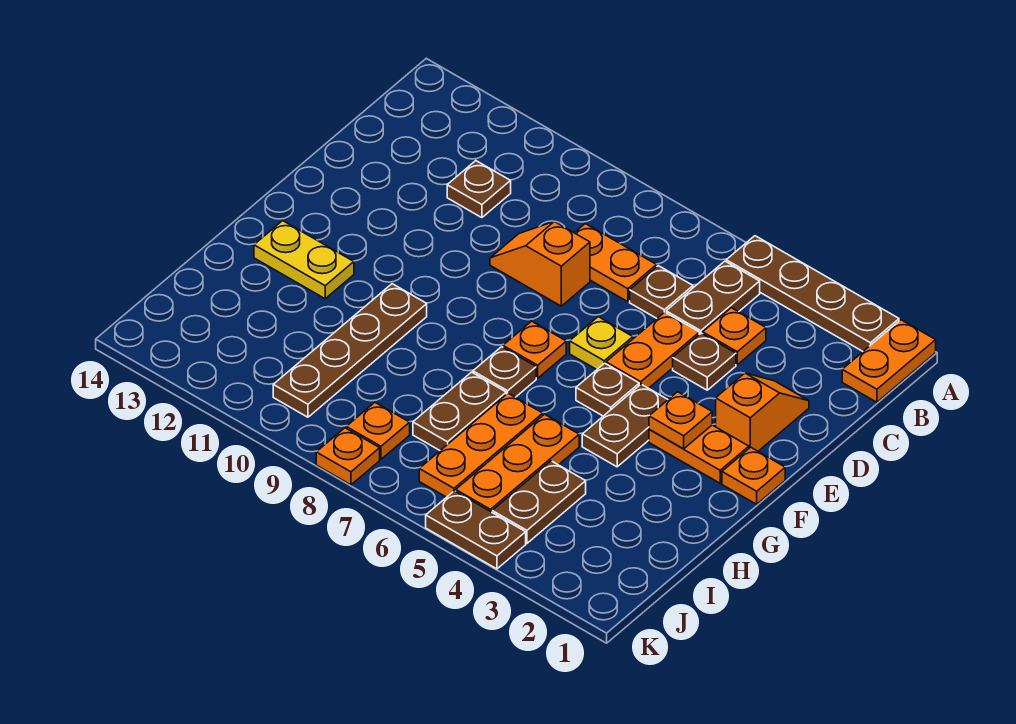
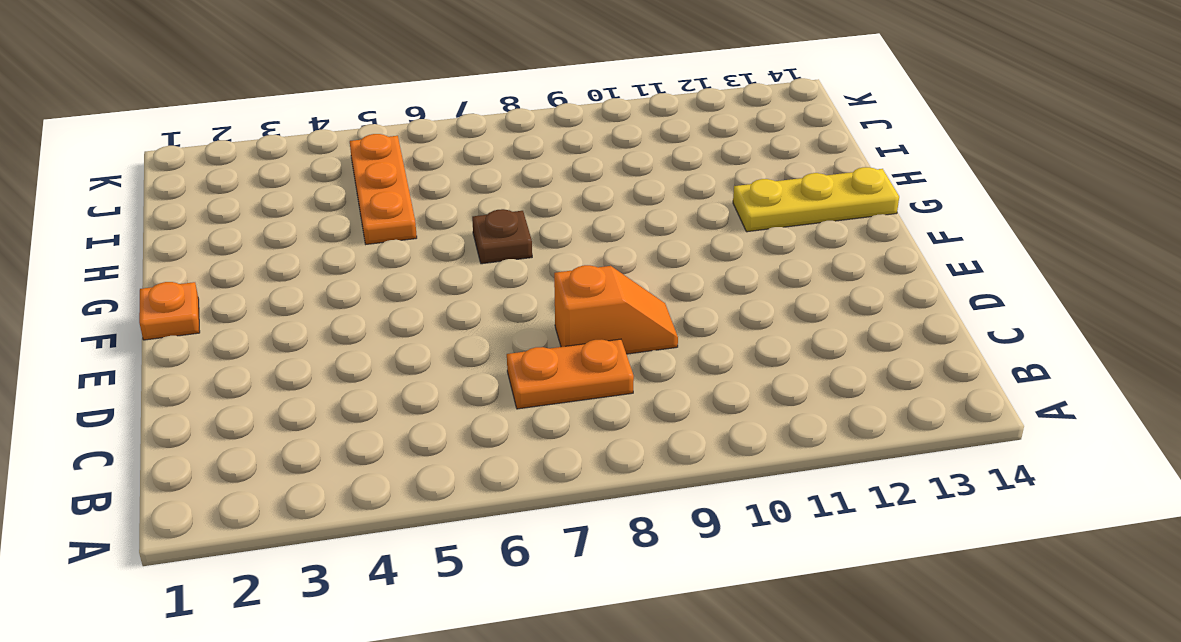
yellow plate G12:G14 level 1 -> yellow plate G12:G13 level 1
none -> orange plate A1:B1 level 1
none -> brown plate A2:A5 level 1
none -> brown plate B5:C5 level 1

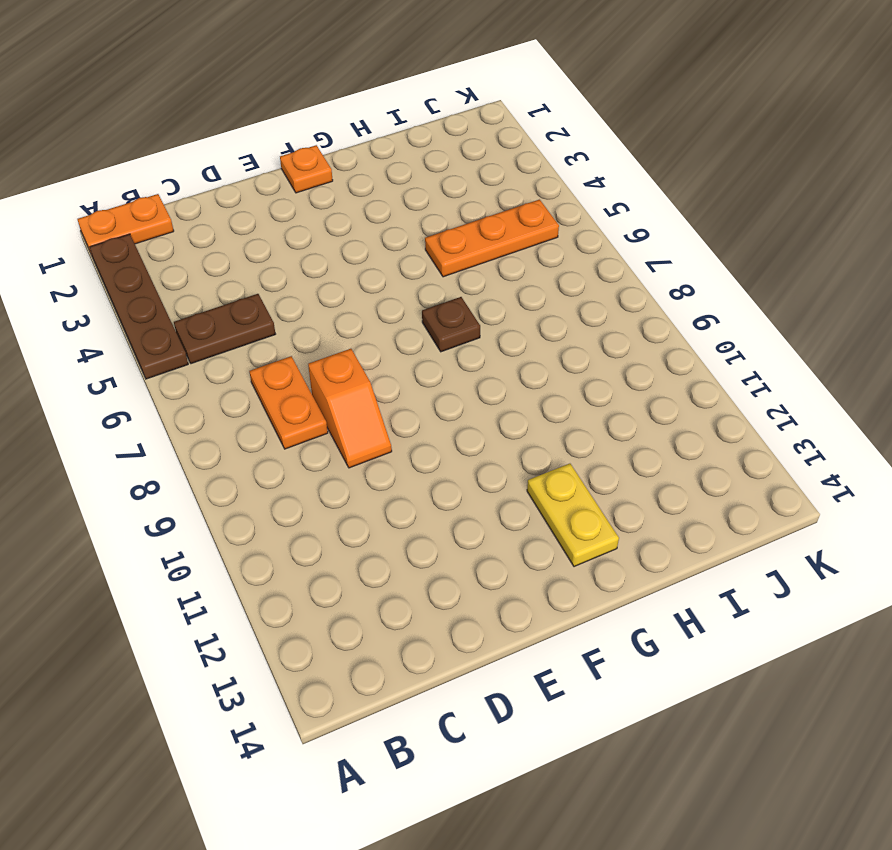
none -> orange plate C4 level 1
none -> brown plate C6 level 1
none -> brown plate C11 level 1

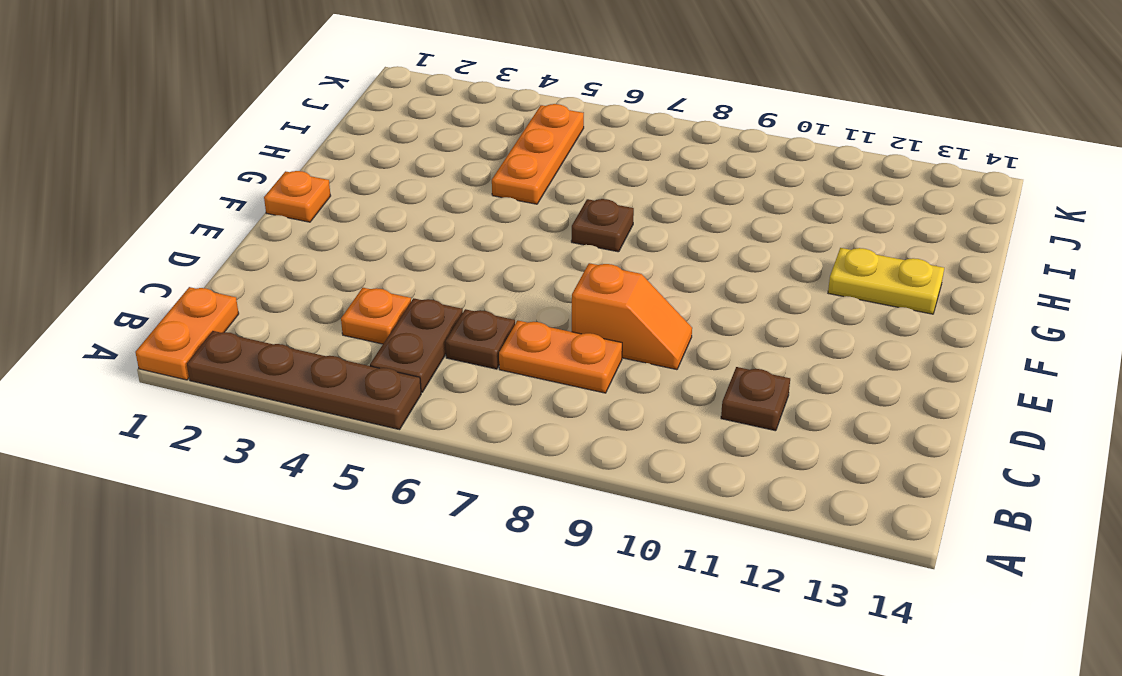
none -> orange slope D2:E2 level 1 top E
none -> brown plate D4 level 1
none -> orange plate D5:E5 level 1

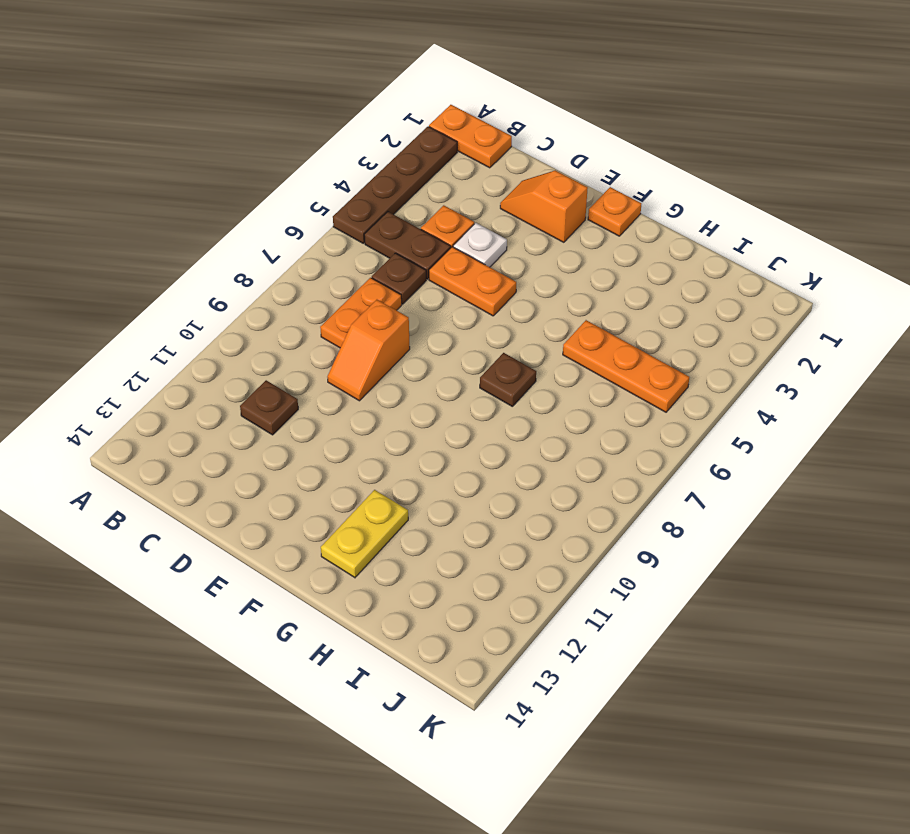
white plate D4 level 1 -> brown plate D4 level 1
none -> yellow plate E6 level 1
none -> orange plate F2:F3 level 1
none -> brown plate F4:G4 level 1

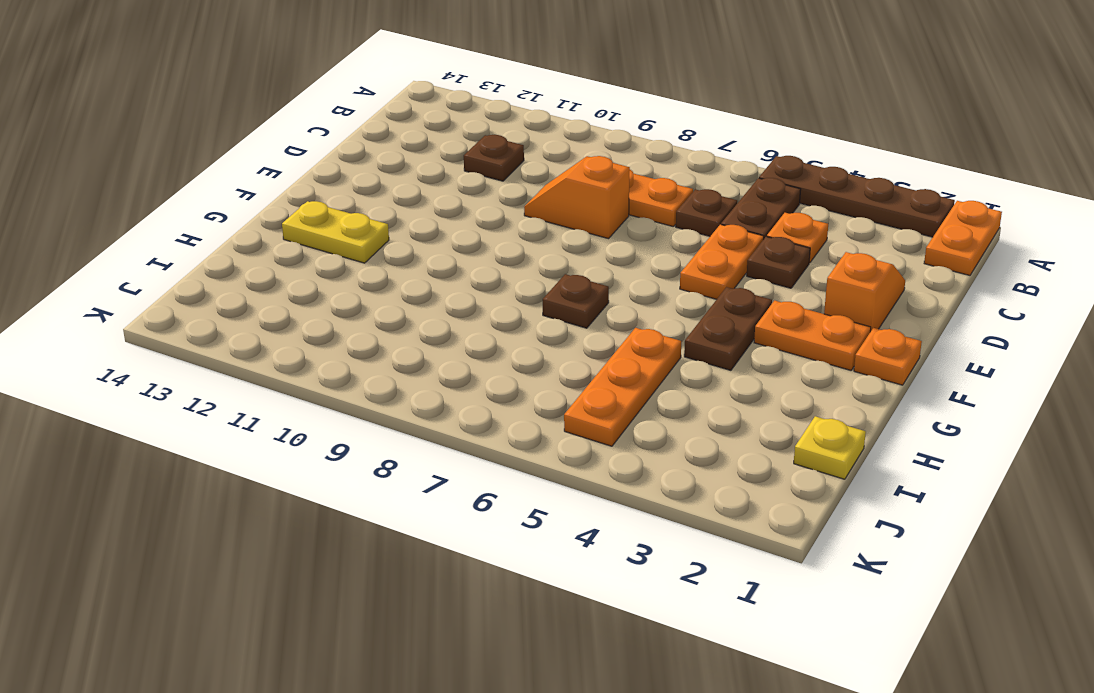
yellow plate I1 level 1 -> yellow plate E6 level 1
none -> brown plate F5 level 1
none -> orange plate F7 level 1
none -> brown plate G10:J10 level 1

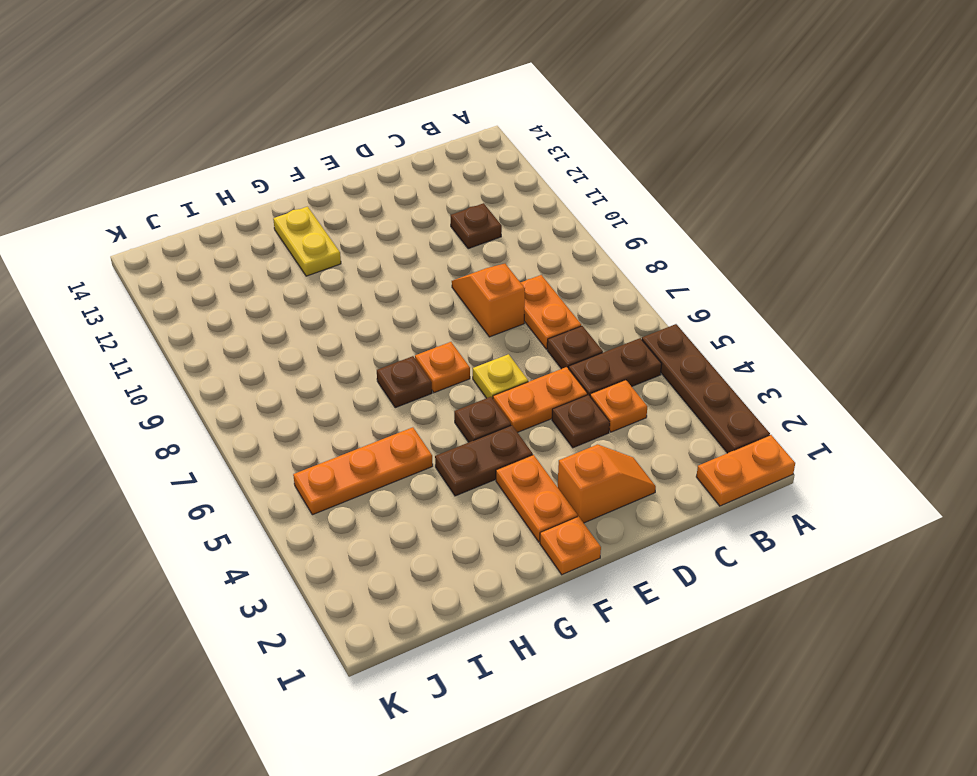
none -> brown plate G10:J10 level 1
none -> orange plate H6:J6 level 1
none -> brown plate H7:I7 level 1

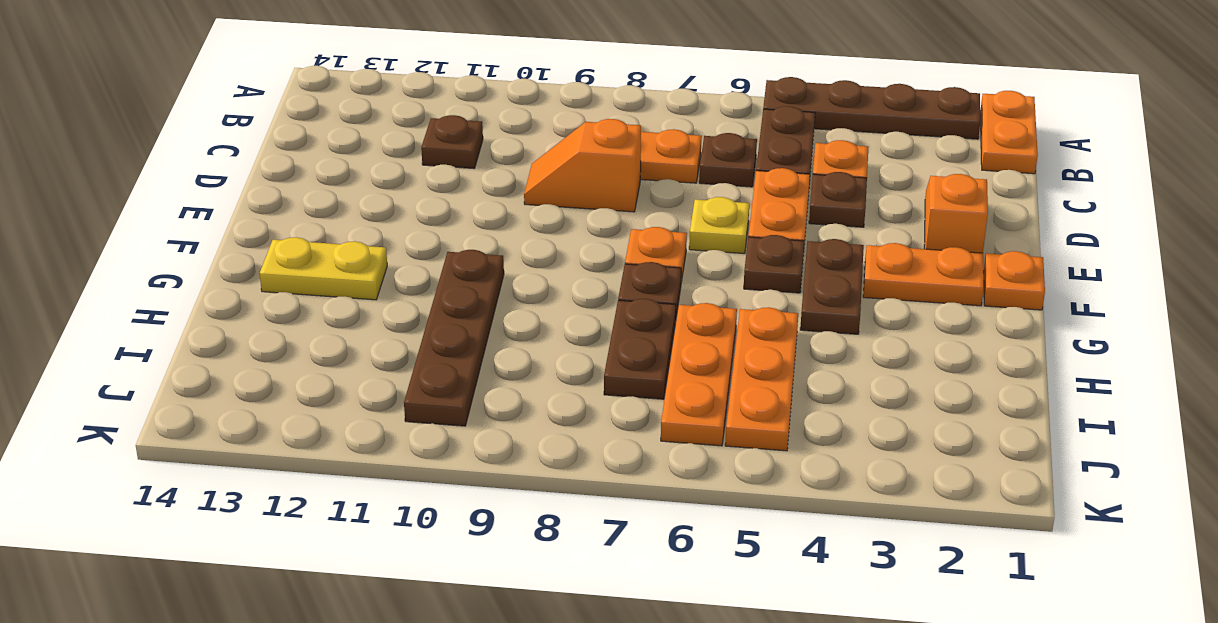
none -> brown plate I4:J4 level 1
none -> orange plate J8 level 1
none -> brown plate K4:K5 level 1

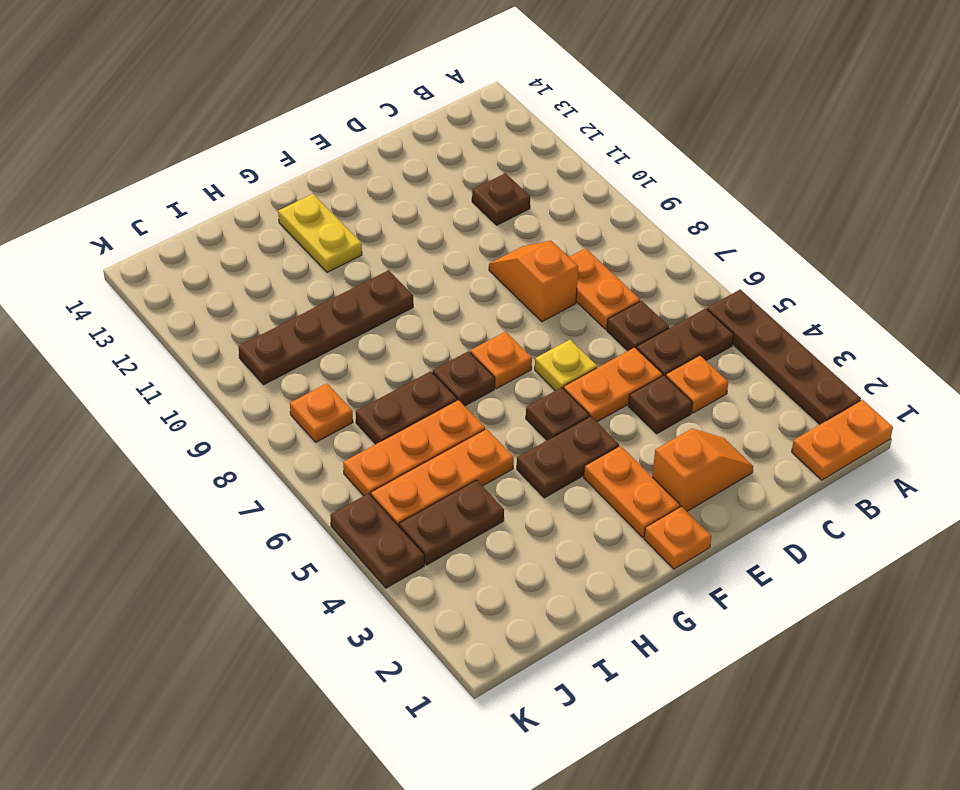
none -> orange plate K8 level 1
none -> orange plate F3 level 2

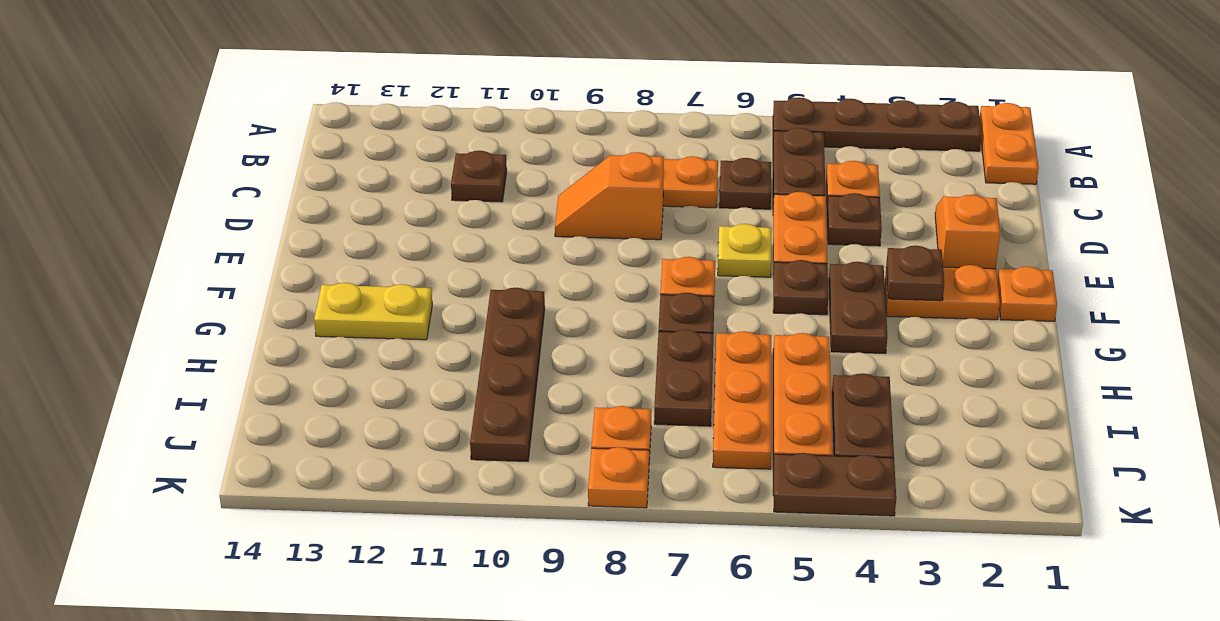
brown plate F3 level 2 -> orange plate F3 level 2

